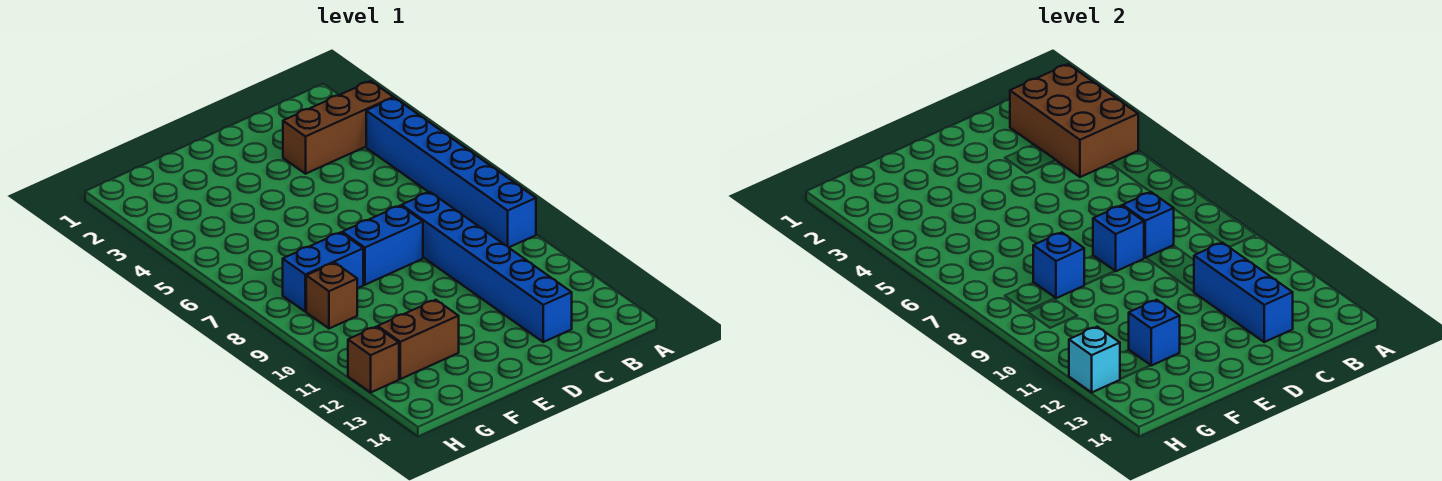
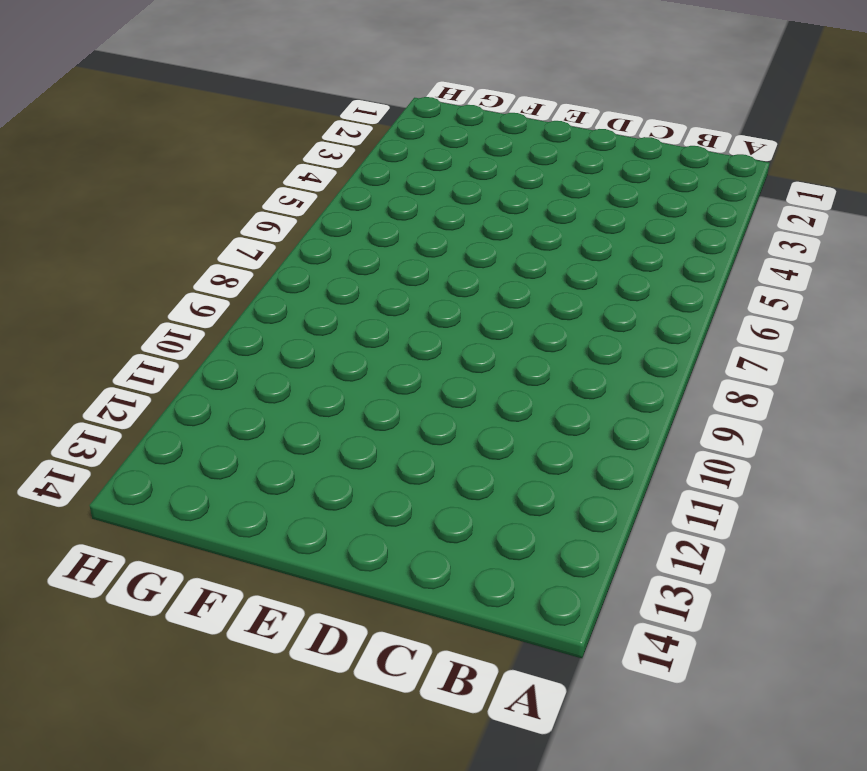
none -> brown brick A3:C3 level 1
none -> blue brick A4:A9 level 1
none -> blue brick C8:C13 level 1

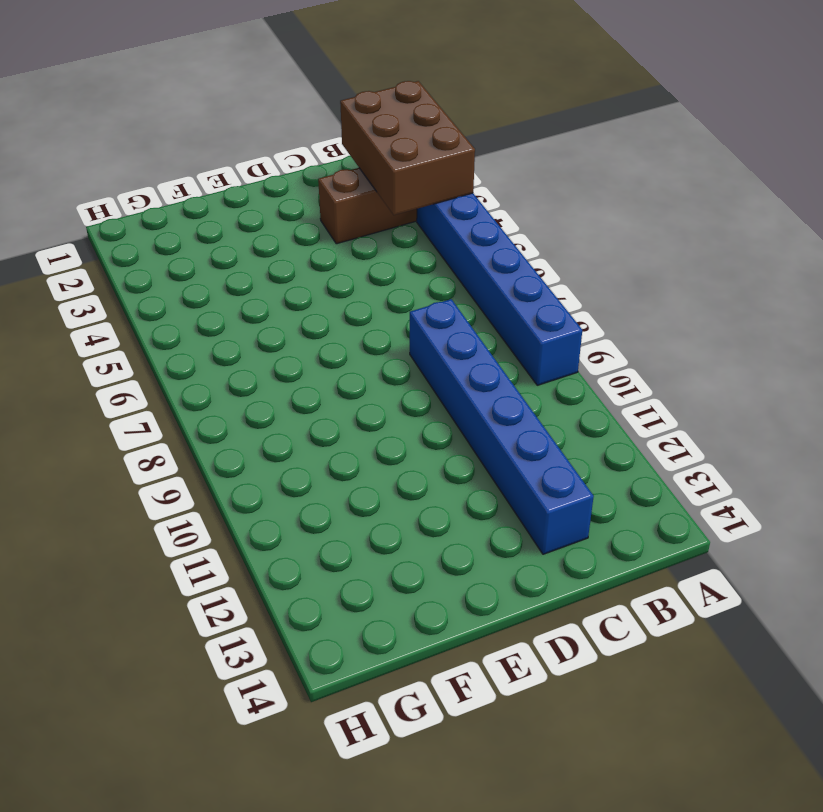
none -> blue brick D8:E8 level 1
none -> blue brick F8:G8 level 1
none -> brown brick F12:G12 level 1

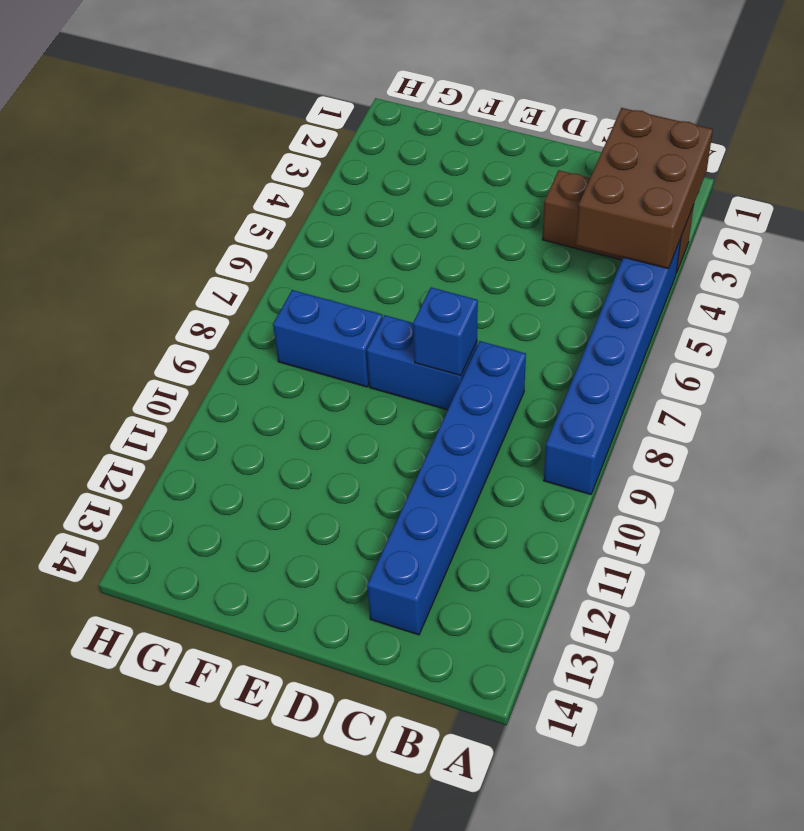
none -> brown brick F12:G12 level 1
none -> brown brick G9 level 1
none -> brown brick H12 level 1

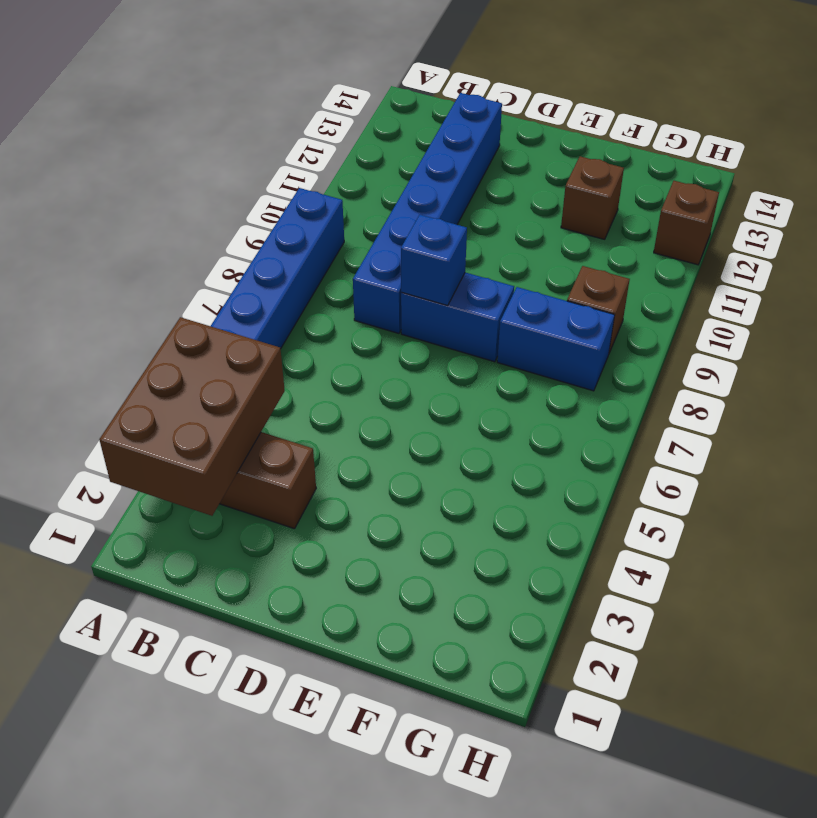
brown brick F12 level 1 -> brown brick F12:G12 level 1
none -> blue brick C8 level 2
none -> blue brick C11:C13 level 2
none -> blue brick F8 level 2

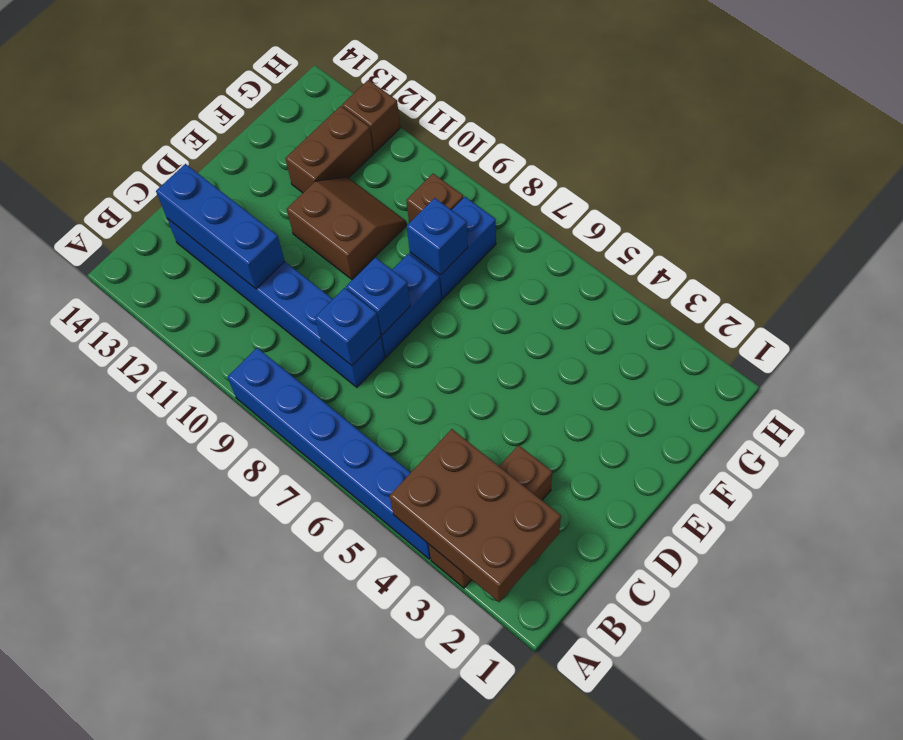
brown slope E10:F11 level 1 top E -> none
none -> blue brick F12 level 2
none -> cyan brick H12 level 2

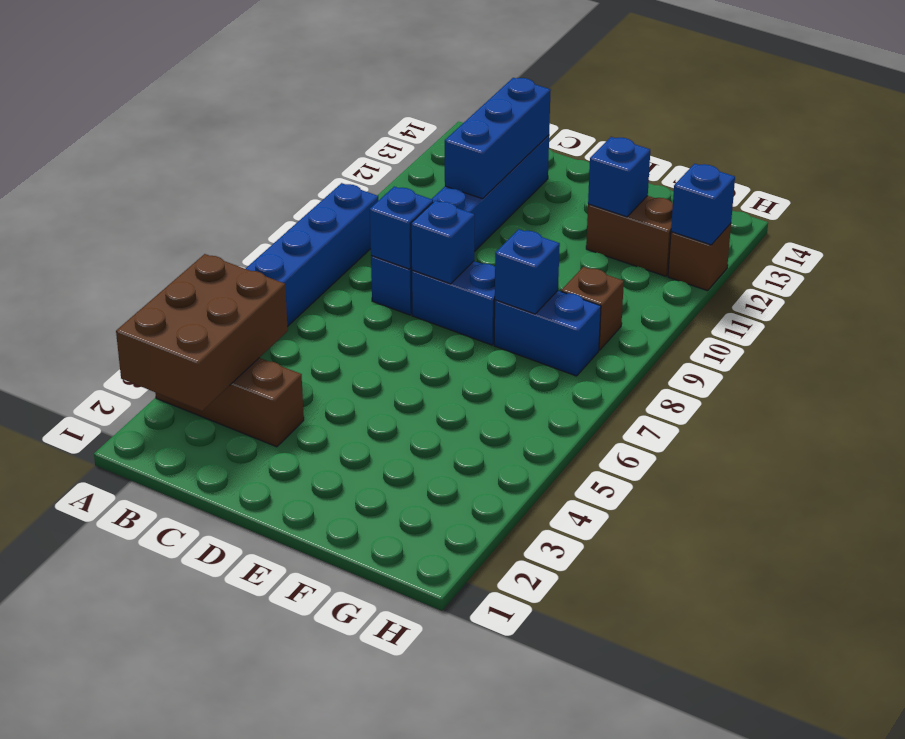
blue brick H12 level 2 -> cyan brick H12 level 2

